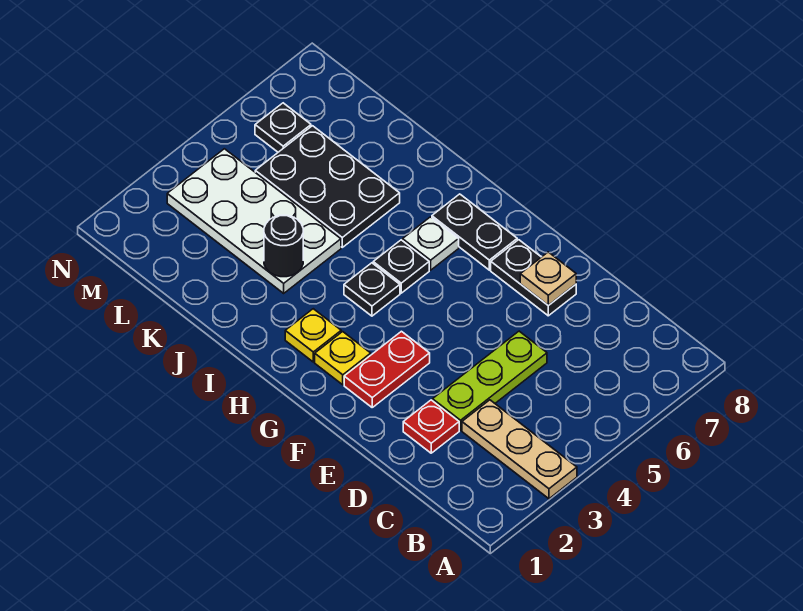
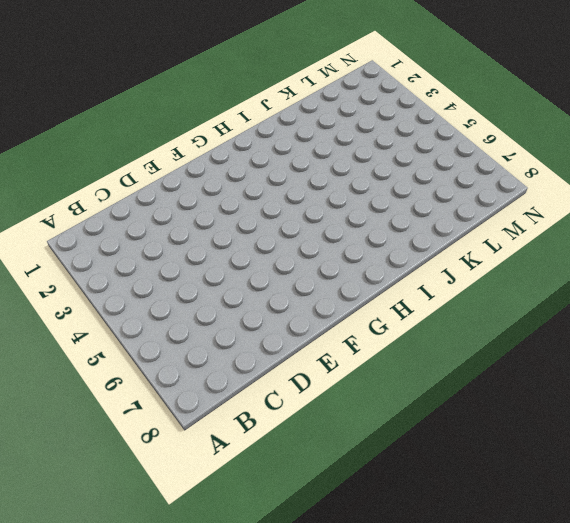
none -> tan plate A3:C3 level 1
none -> red plate D2 level 1
none -> lime plate D3:D5 level 1

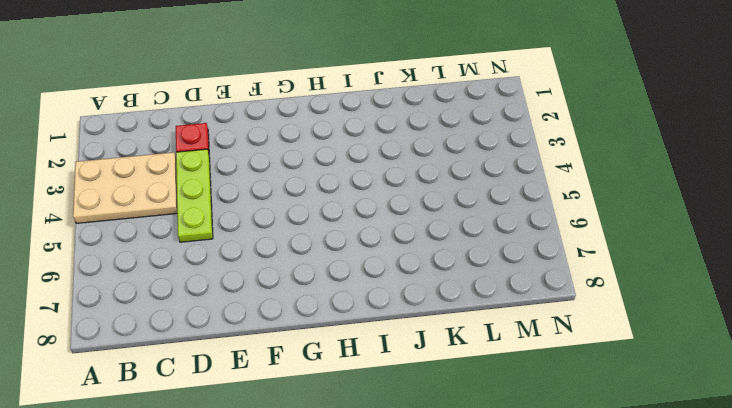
tan plate A3:C4 level 1 -> tan plate A3:C3 level 1
none -> black plate E7:F7 level 1
none -> red plate F2:F3 level 1
none -> yellow plate G2 level 1

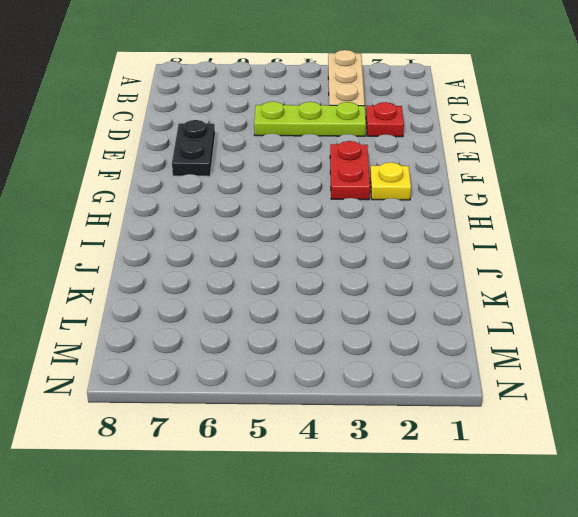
red plate F3:G3 level 1 -> red plate F2:F3 level 1
none -> black plate G7:H7 level 1
none -> yellow plate H2 level 1
none -> black plate H4 level 1

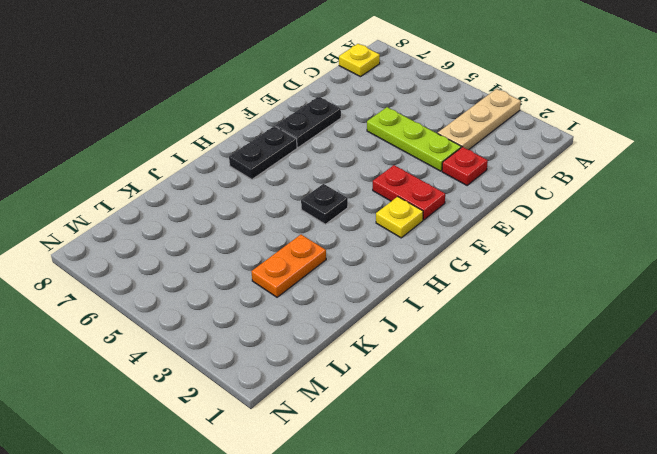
yellow plate B8 level 1 -> yellow plate H2 level 1
orange plate J3:K3 level 1 -> white plate J3:M4 level 1
none -> black plate H5 level 1
none -> white plate H6 level 1
none -> black plate J5:L6 level 1

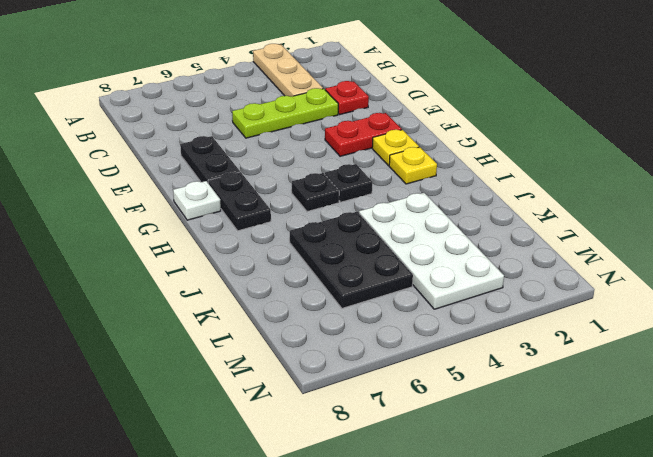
white plate G8 level 1 -> white plate H6 level 1
none -> black plate M6 level 1
none -> tan plate E7 level 2
none -> black round brick J3 level 2

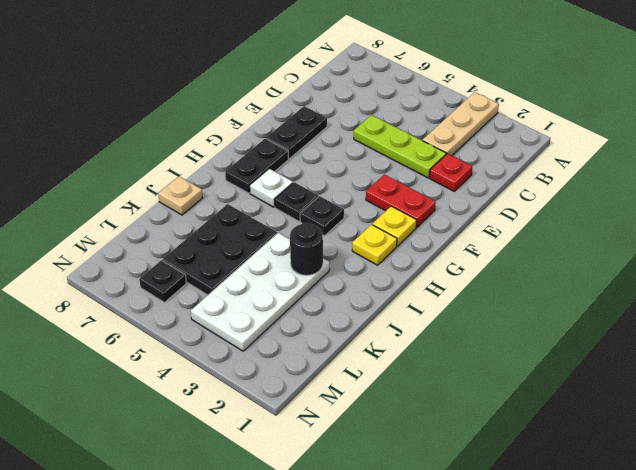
tan plate J8 level 1 -> tan plate E7 level 2

